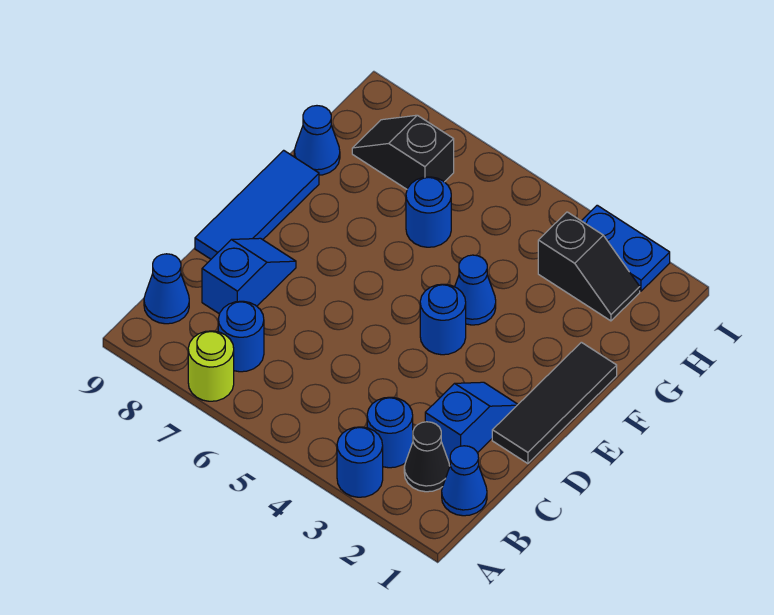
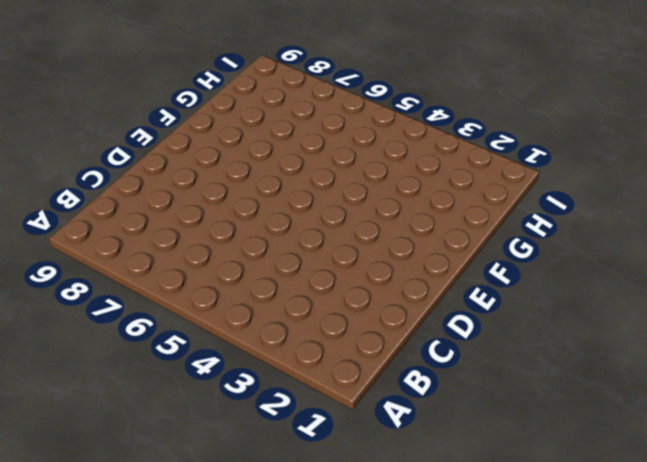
none -> blue round brick A3 level 1
none -> lime round brick A7 level 1
none -> blue cone B1 level 1

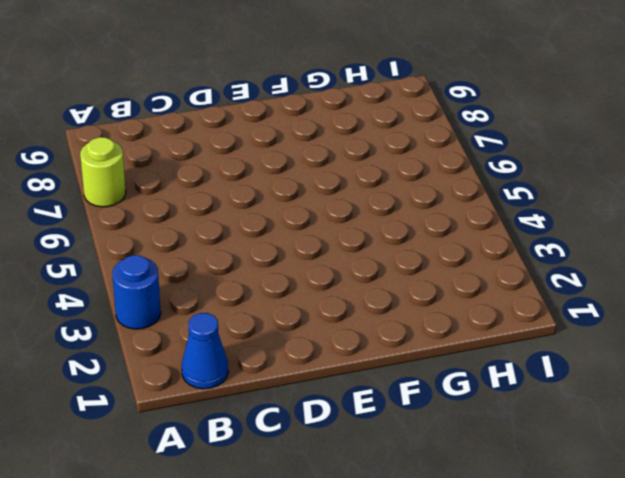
none -> black cone B2 level 1
none -> blue round brick B3 level 1
none -> blue round brick B7 level 1

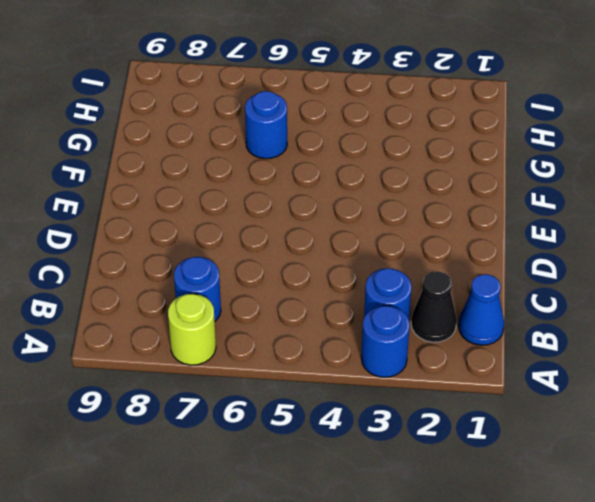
none -> blue cone B9 level 1
none -> blue slope C2:D2 level 1 top C
none -> blue slope C8:D8 level 1 top C

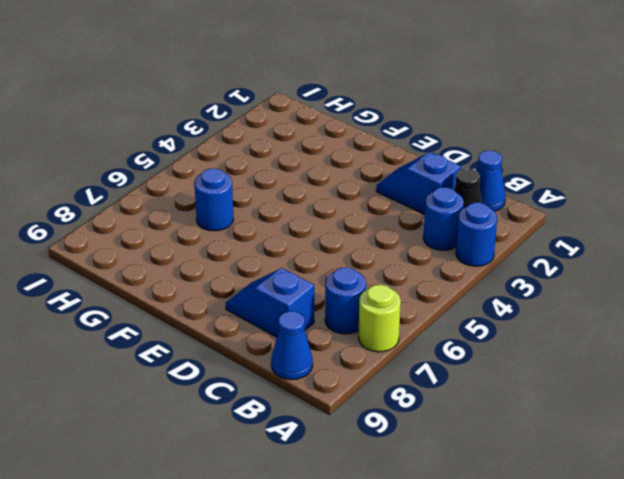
none -> black tile D1:F1 level 1
none -> blue tile D9:F9 level 1
none -> blue round brick E4 level 1

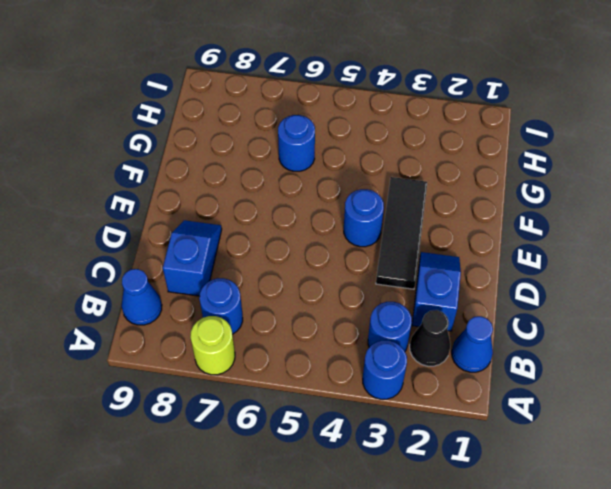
black tile D3:F3 level 1 -> black tile D1:F1 level 1
none -> blue tile D9:F9 level 1
none -> blue cone F4 level 1
none -> blue cone G9 level 1

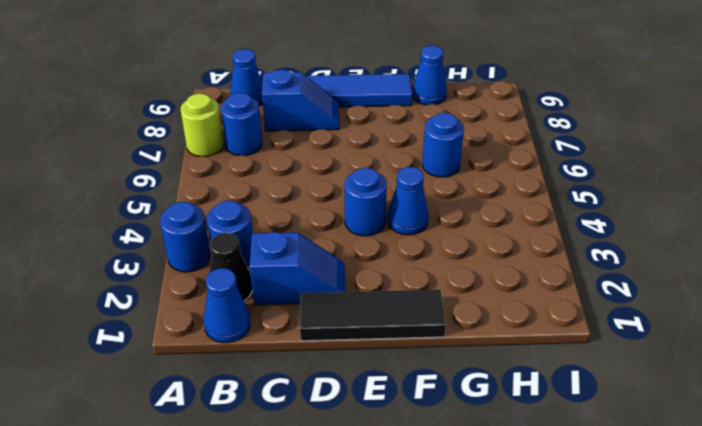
none -> black slope H2:H3 level 1 top 3
none -> black slope H7:H8 level 1 top 7
none -> blue plate I2:I3 level 1

